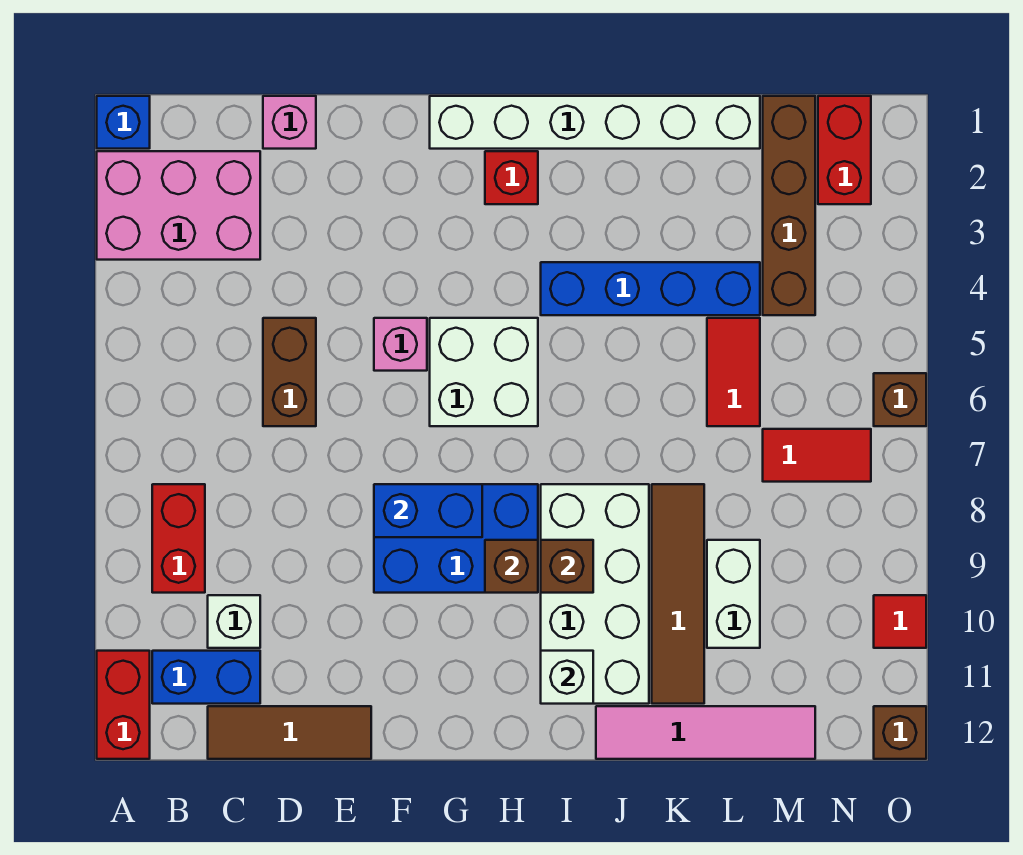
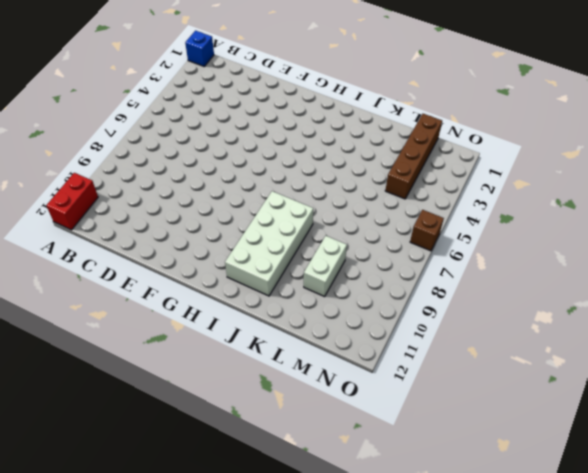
none -> pink brick A2:C3 level 1
none -> red brick B8:B9 level 1
none -> blue brick B11:C11 level 1
none -> white brick C10 level 1

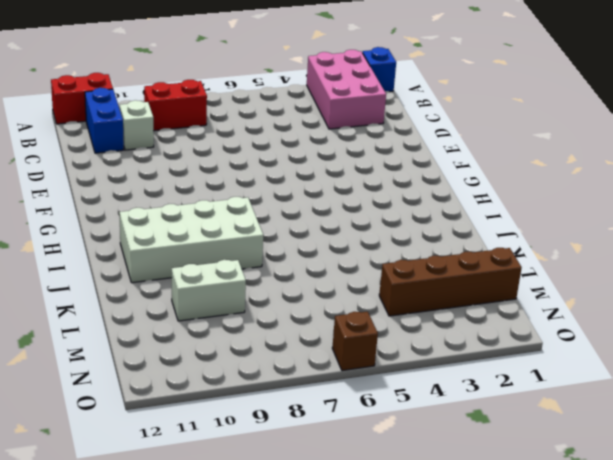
none -> brown tile C12:E12 level 1
none -> pink brick D1 level 1
none -> brown brick D5:D6 level 1
none -> pink brick F5 level 1

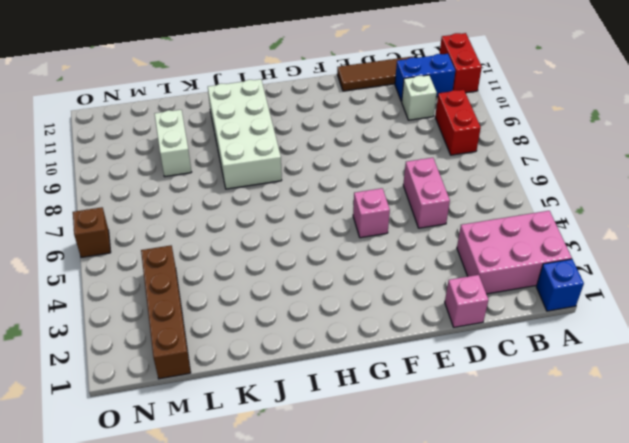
pink brick D5:D6 level 1 -> brown brick D5:D6 level 1
none -> blue brick F8:H9 level 1
none -> white brick G1:L1 level 1
none -> white brick G5:H6 level 1
none -> red brick H2 level 1

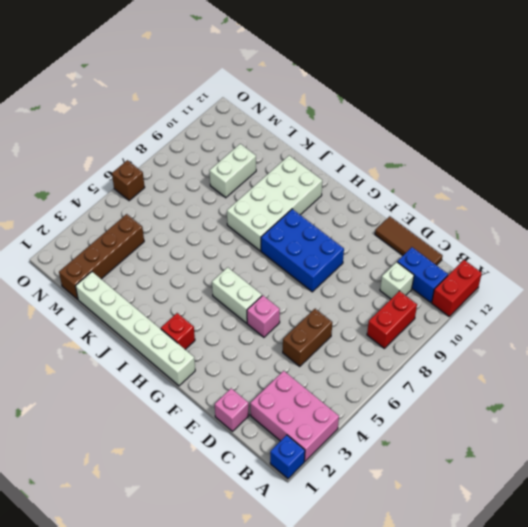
white brick G5:H5 level 1 -> white brick G5:H6 level 1
none -> blue brick I4:L4 level 1
none -> pink tile J12:M12 level 1
none -> brown tile K8:K11 level 1
none -> red tile L5:L6 level 1

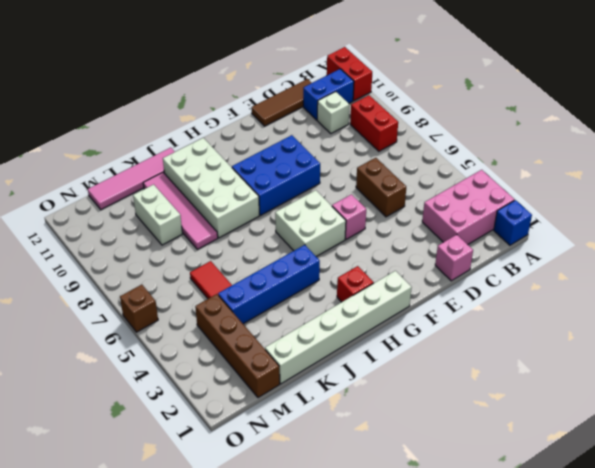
pink tile K8:K11 level 1 -> brown tile K8:K11 level 1
none -> red tile M7:N7 level 1
none -> red brick N1:N2 level 1
none -> red tile O10 level 1
none -> brown brick O12 level 1

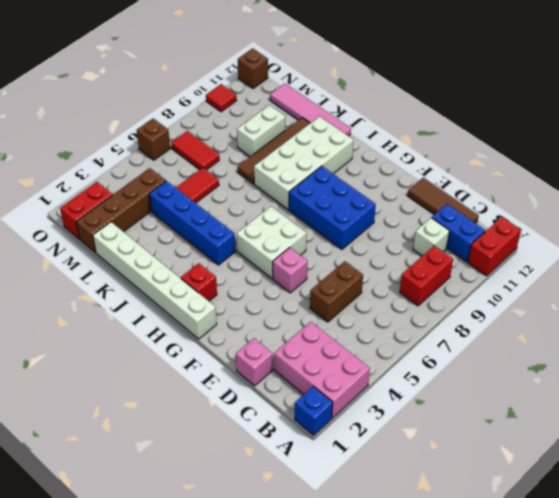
none -> blue brick F8:G8 level 2
none -> brown brick H9 level 2
none -> brown brick I9 level 2
none -> white brick I11 level 2

